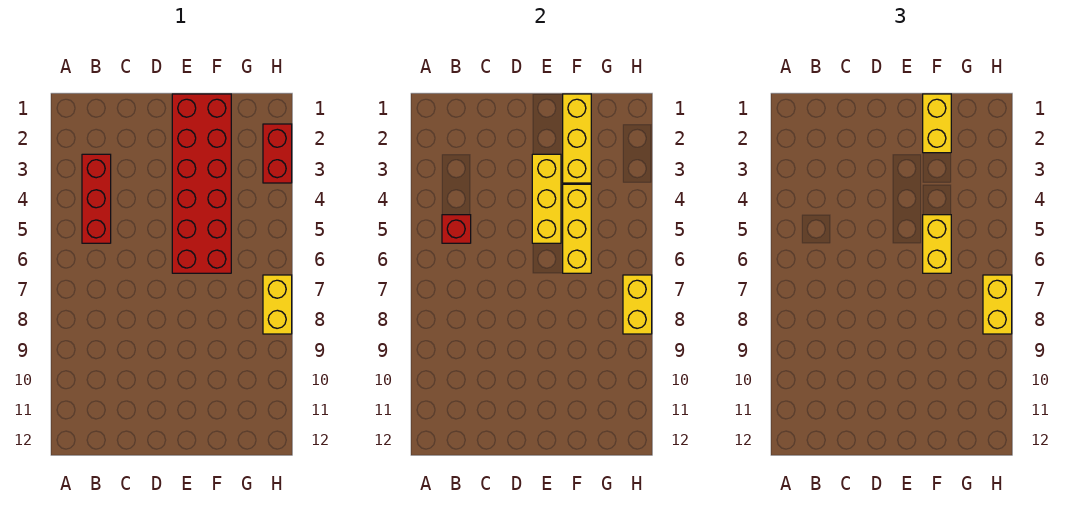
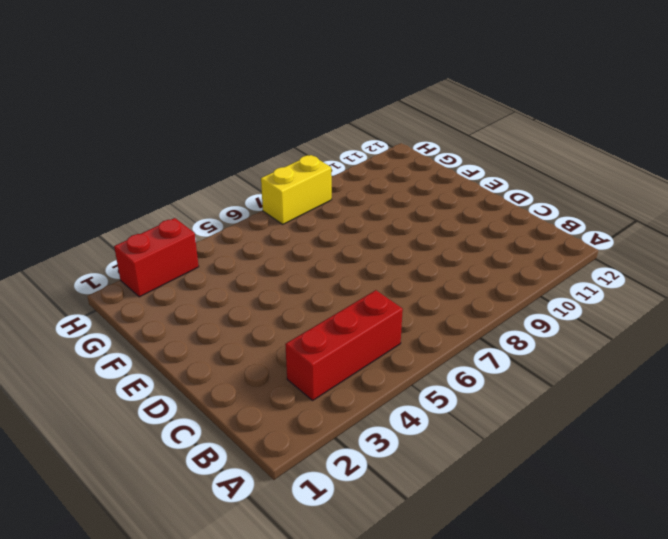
none -> red brick E1:F6 level 1
none -> red brick B5 level 2
none -> yellow brick E3:E5 level 2

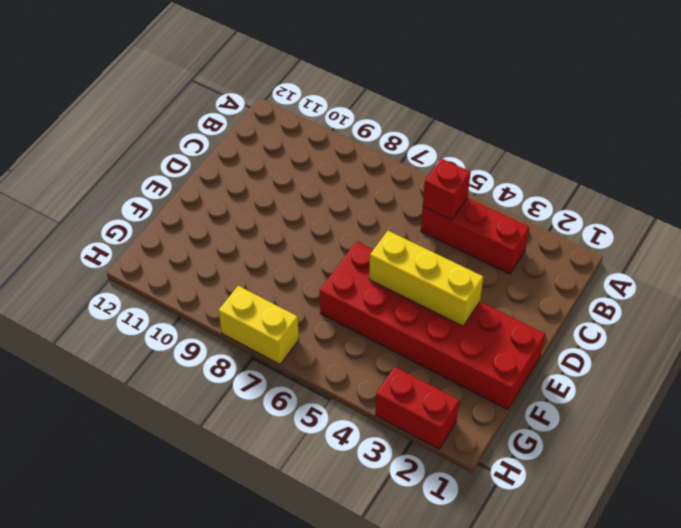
none -> yellow brick F1:F3 level 2
none -> yellow brick F4:F6 level 2
none -> yellow brick H7:H8 level 2

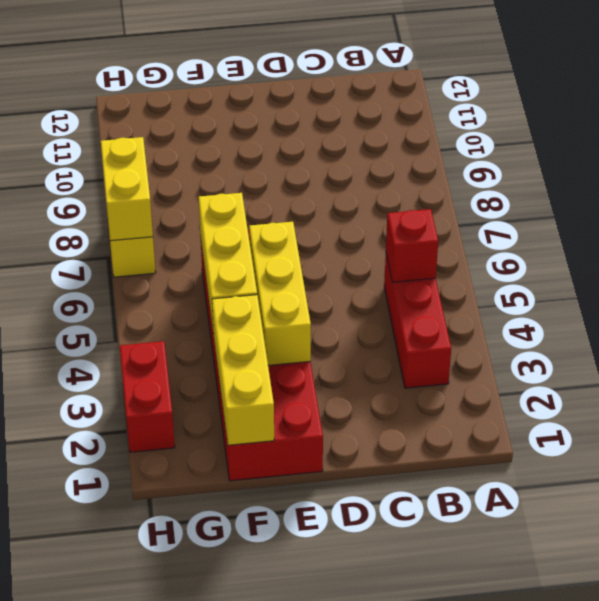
none -> yellow brick F1:F2 level 3
none -> yellow brick F5:F6 level 3
none -> yellow brick H7:H8 level 3

